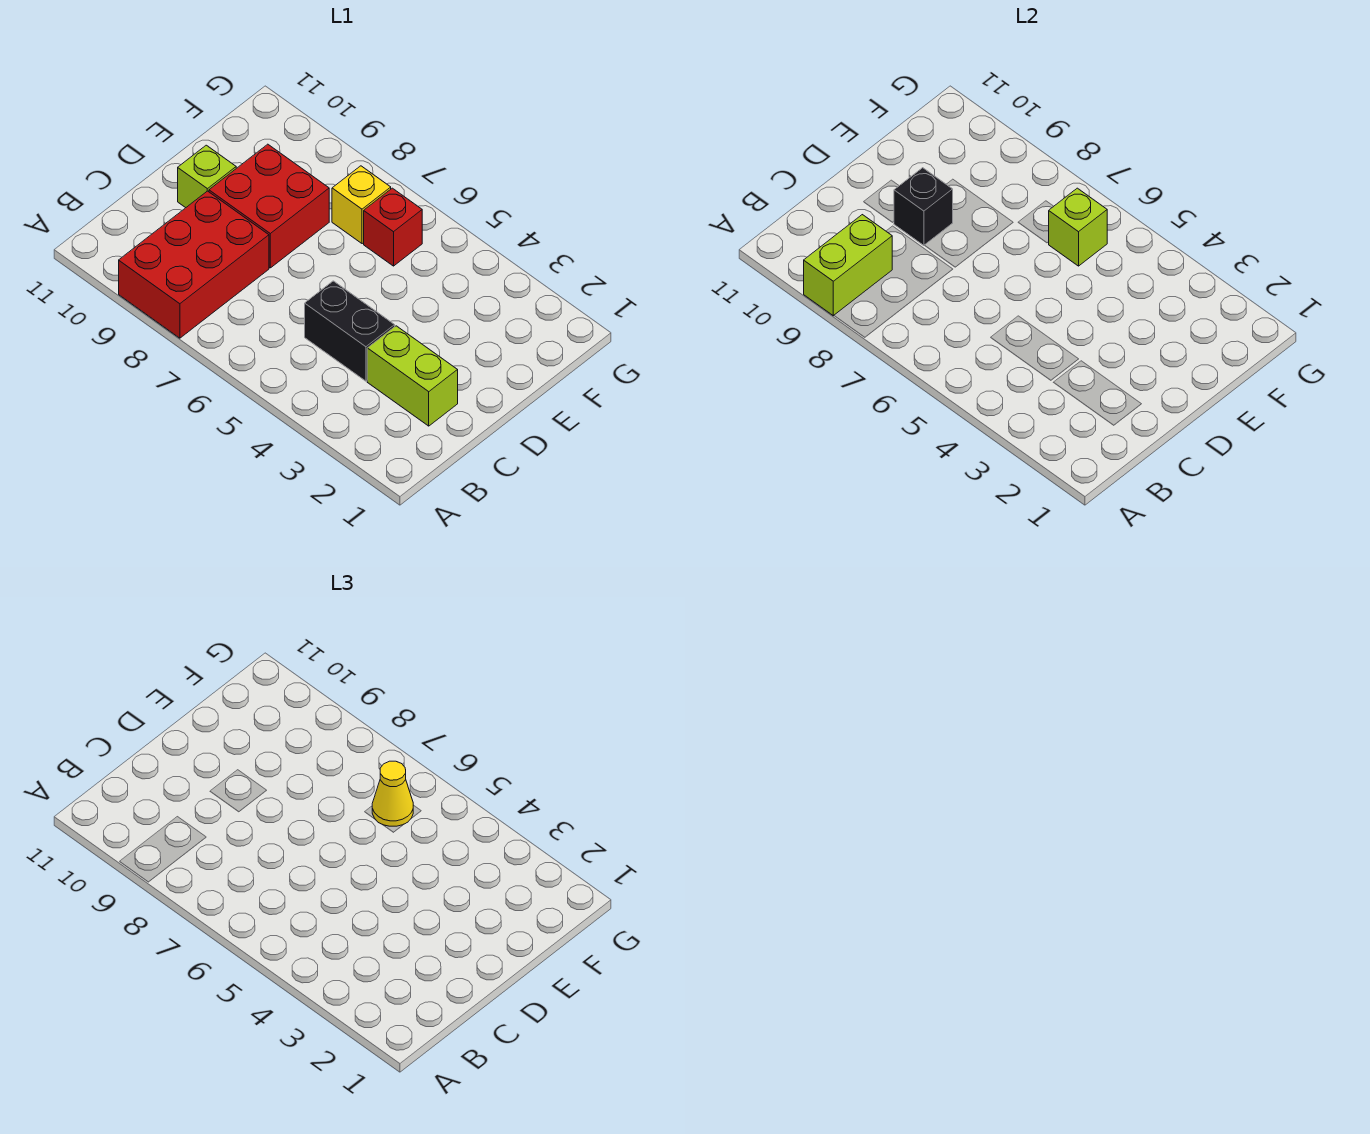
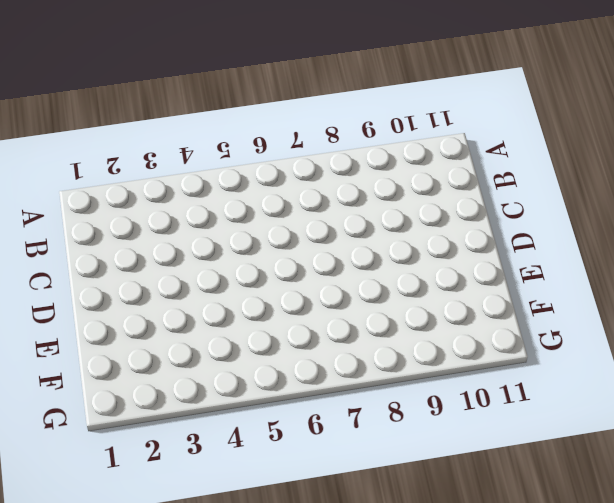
none -> red brick A8:C9 level 1
none -> lime brick C2:C3 level 1

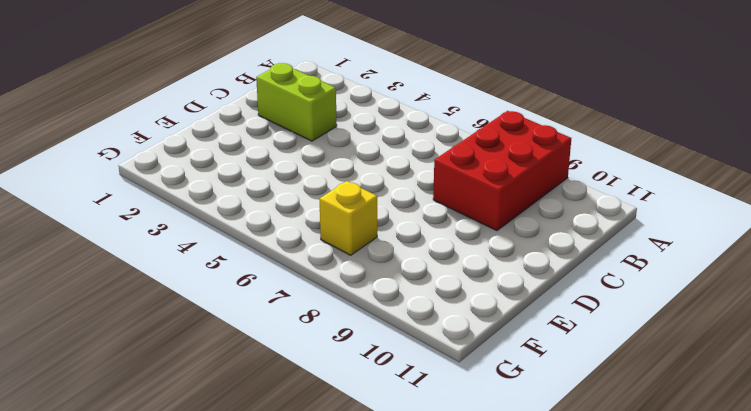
none -> black brick C4:C5 level 1
none -> red brick D8:E9 level 1

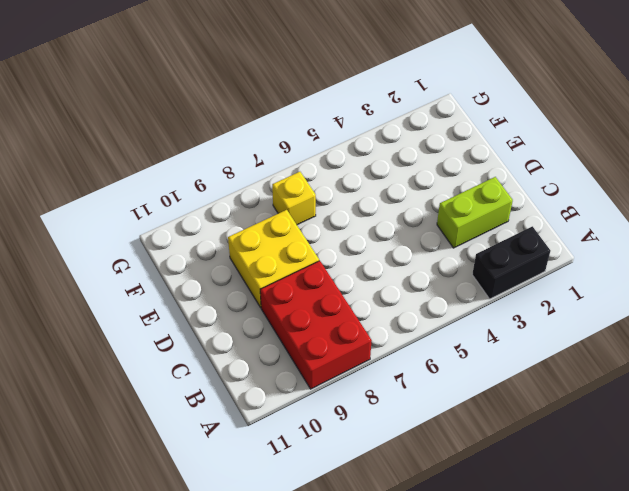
black brick A2:A3 level 1 -> black brick C4:C5 level 1
yellow brick D8:E9 level 1 -> red brick D8:E9 level 1
none -> lime brick D10 level 1
none -> red brick F6 level 1

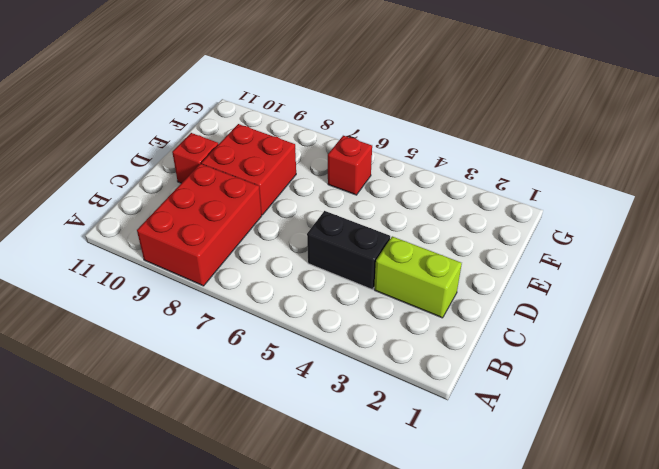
red brick D10 level 1 -> lime brick D10 level 1
none -> yellow brick F7 level 1
none -> lime brick A9:B9 level 2

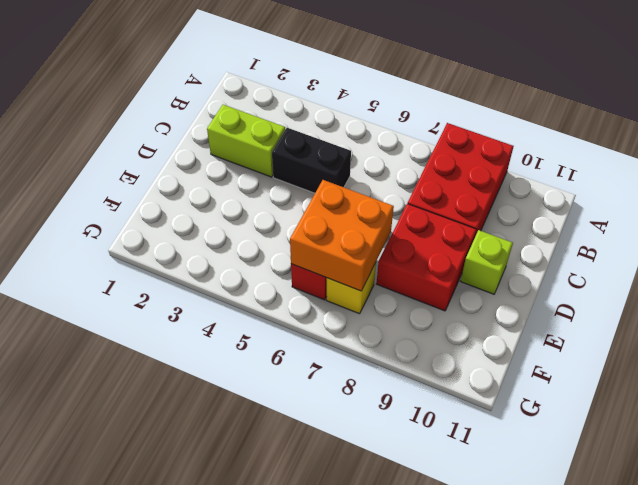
orange brick E6:F7 level 2 -> lime brick F6 level 2
none -> lime brick A9:B9 level 2
none -> black brick D9 level 2

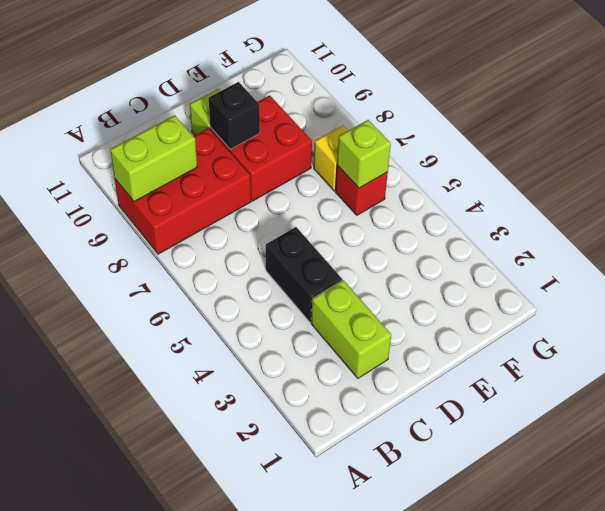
none -> yellow cone F6 level 3

